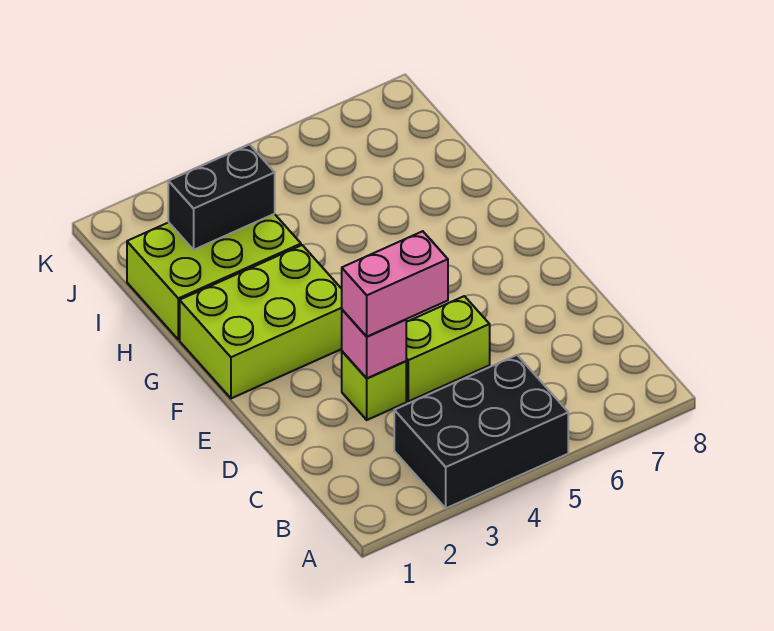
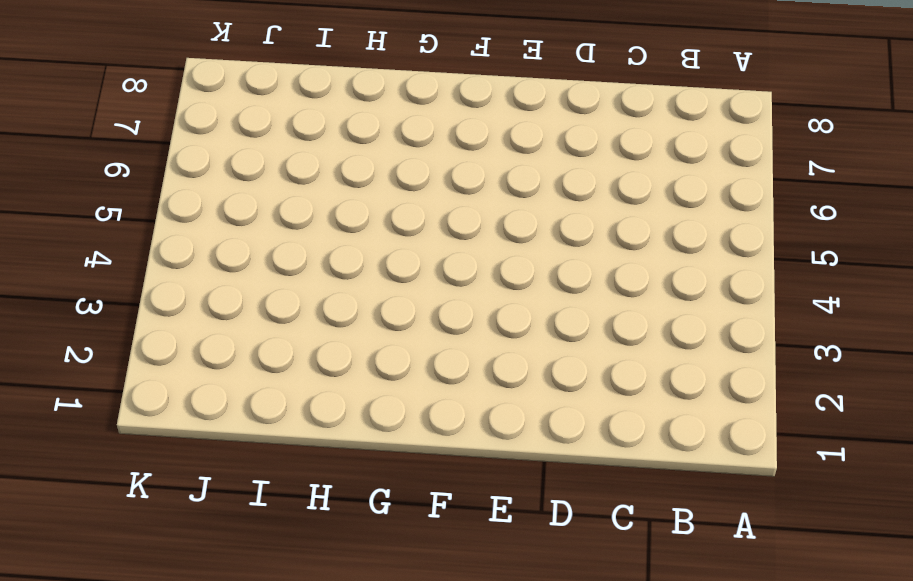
none -> black brick A3:B5 level 1
none -> lime brick D3 level 1

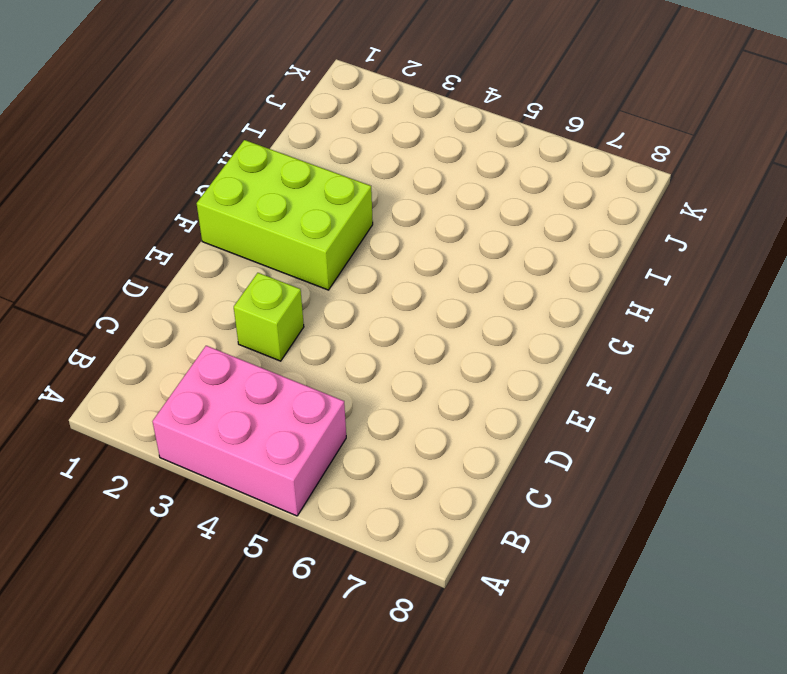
pink brick A3:B5 level 1 -> black brick A3:B5 level 1
none -> lime brick D4:D5 level 1
none -> lime brick H1:I3 level 1

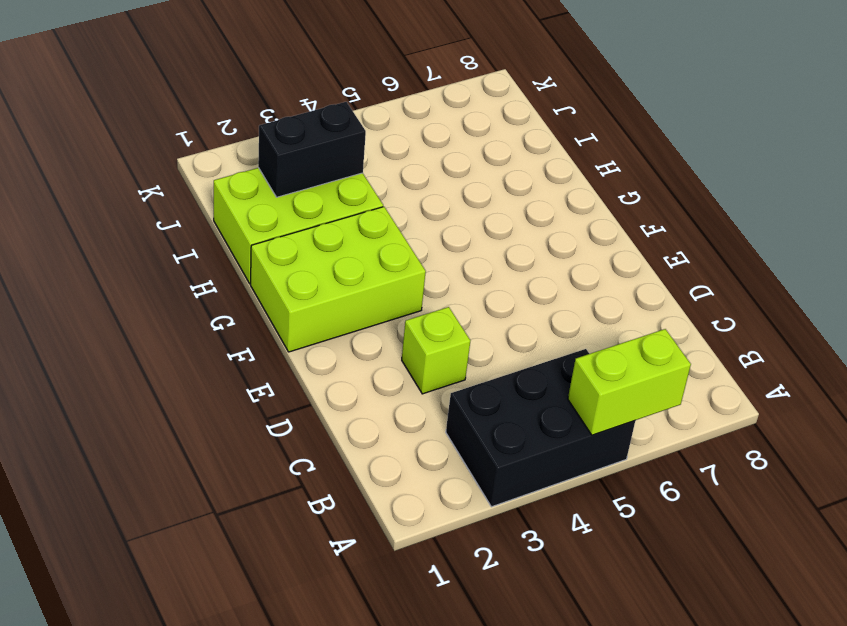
lime brick A5:A6 level 2 -> lime brick D4:D5 level 1
none -> pink brick D3 level 2
none -> pink brick D3:D4 level 3

